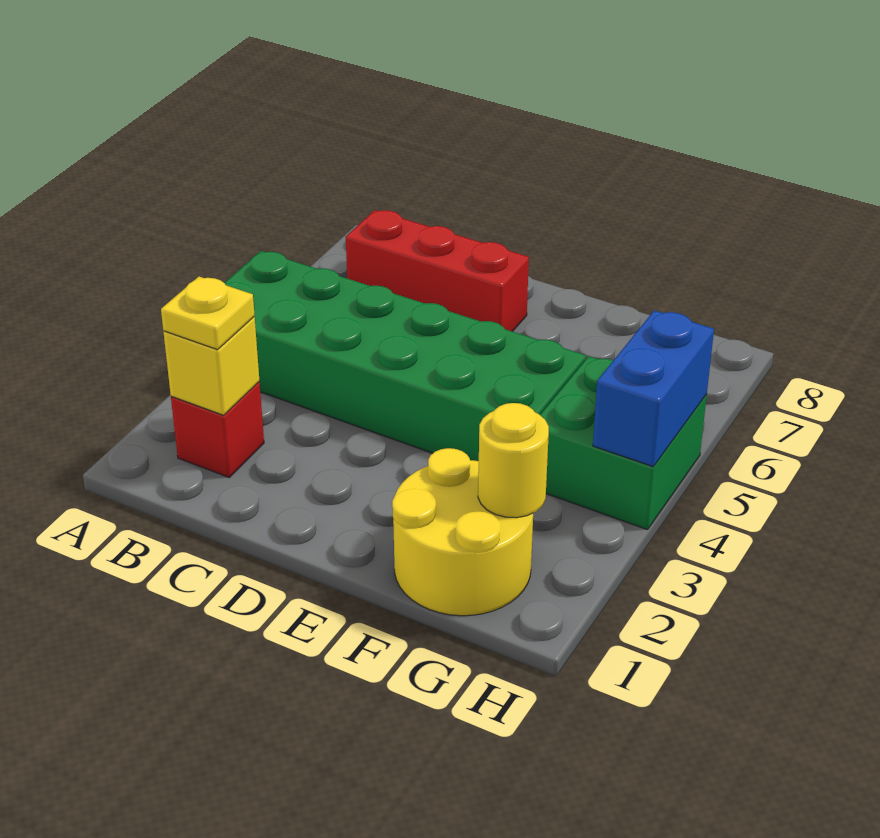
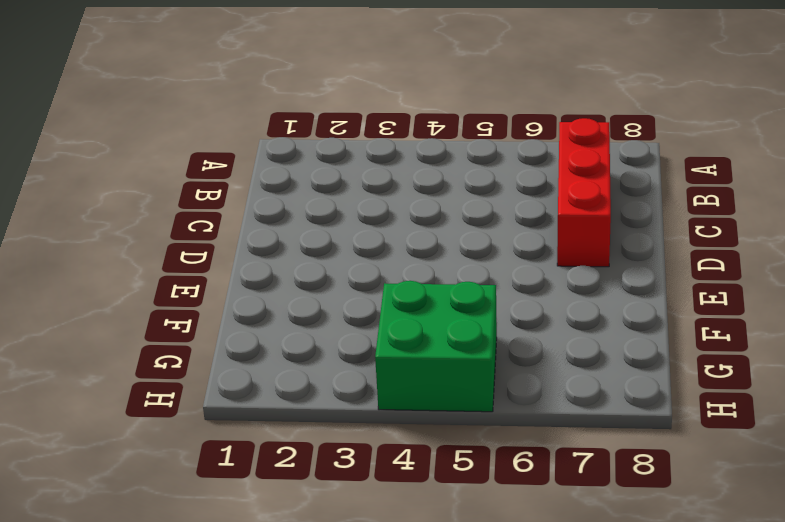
none -> green brick A4:F5 level 1
none -> red brick B2 level 1

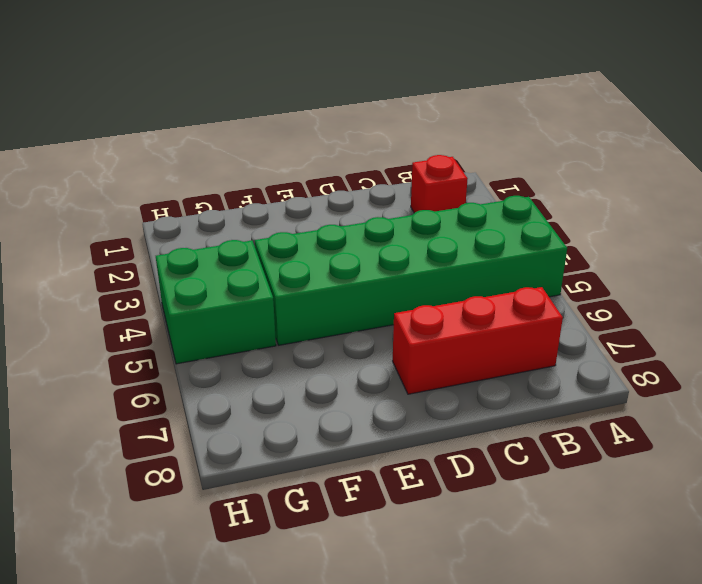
none -> yellow round brick F1:G2 level 1
none -> yellow brick B2 level 2

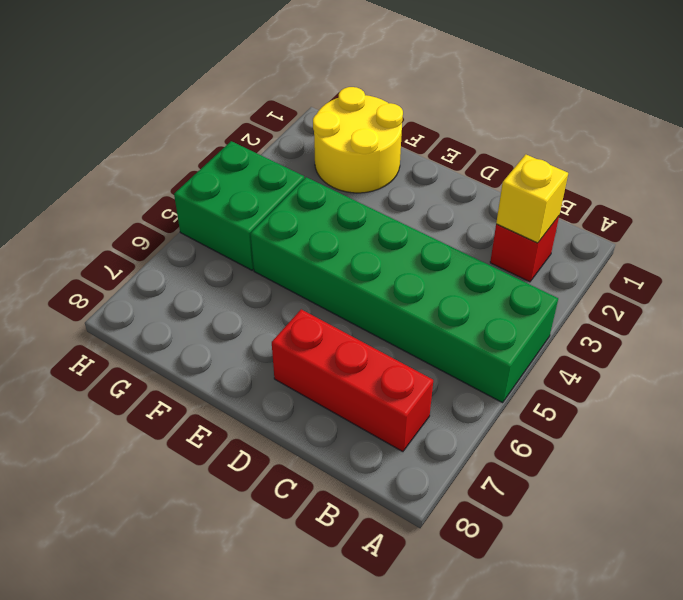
none -> yellow round brick G2 level 2
none -> blue brick H4:H5 level 2

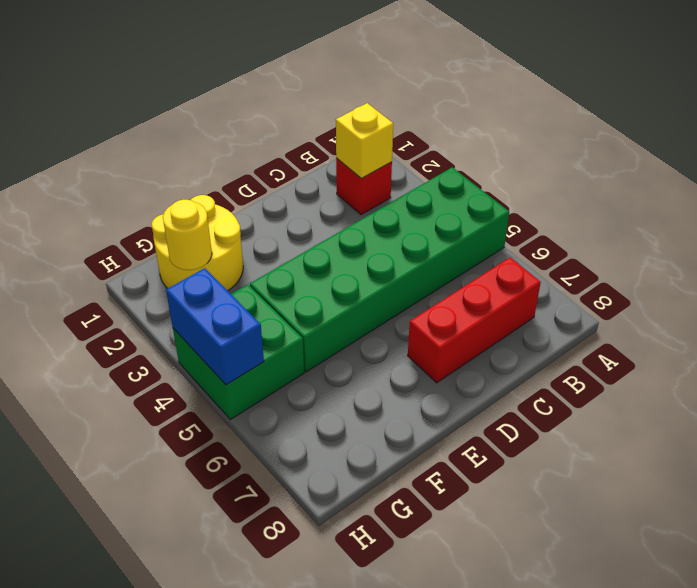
none -> yellow plate B2 level 3

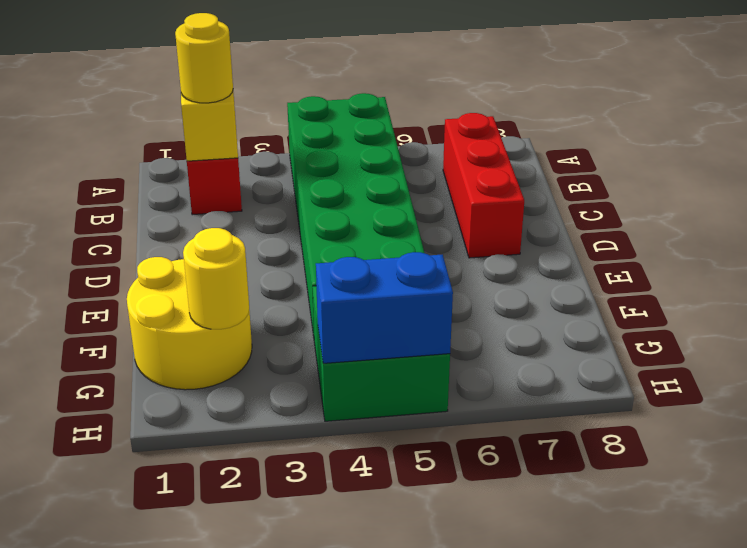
yellow round brick B2 level 3 -> yellow plate B2 level 3

